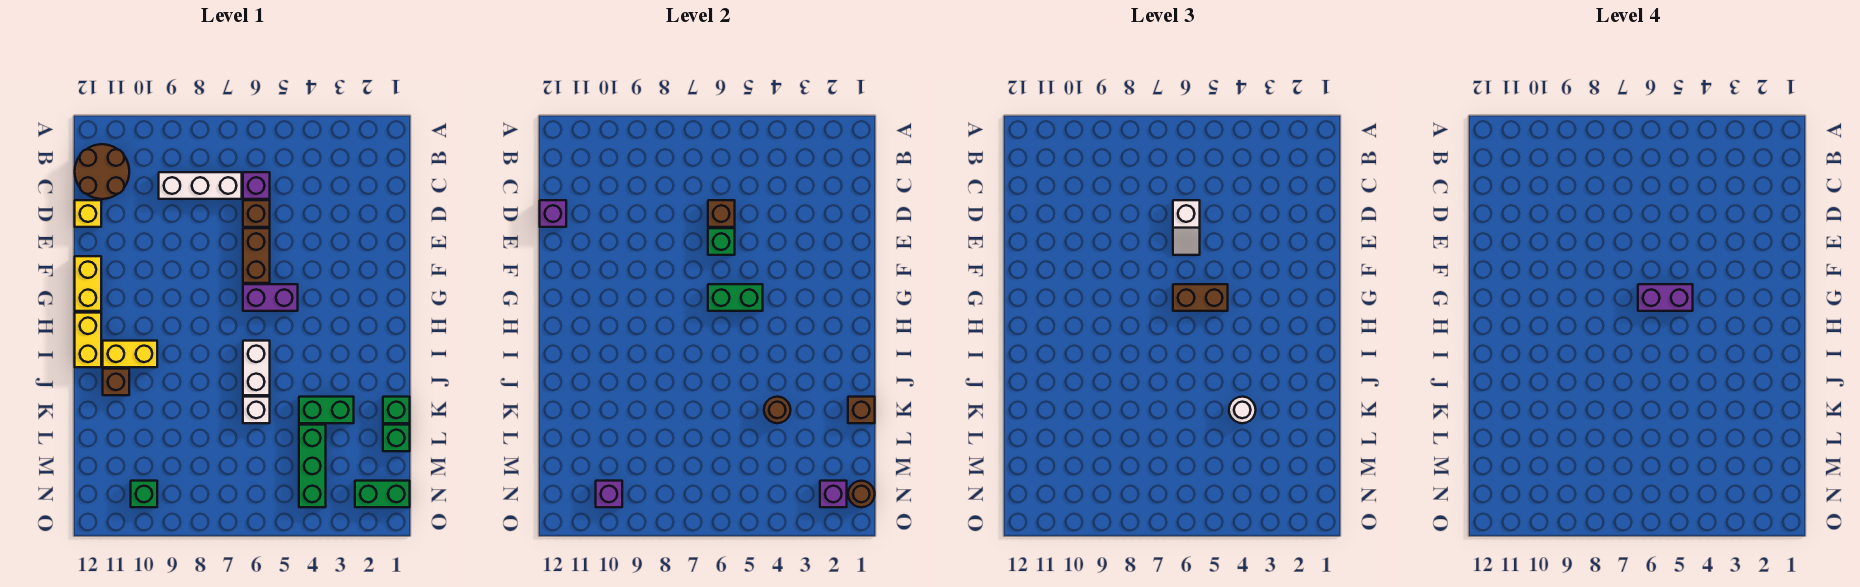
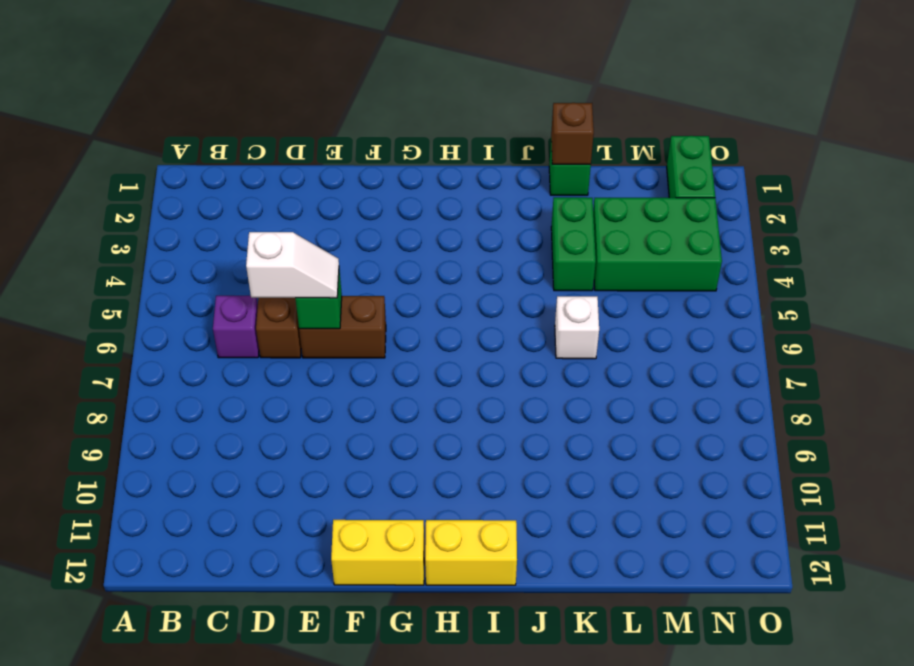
green brick L3:N4 level 1 -> green brick L4:N4 level 1
none -> brown round brick B11:C12 level 1
none -> white brick C7:C9 level 1
none -> yellow brick D12 level 1
none -> purple brick G5:G6 level 1

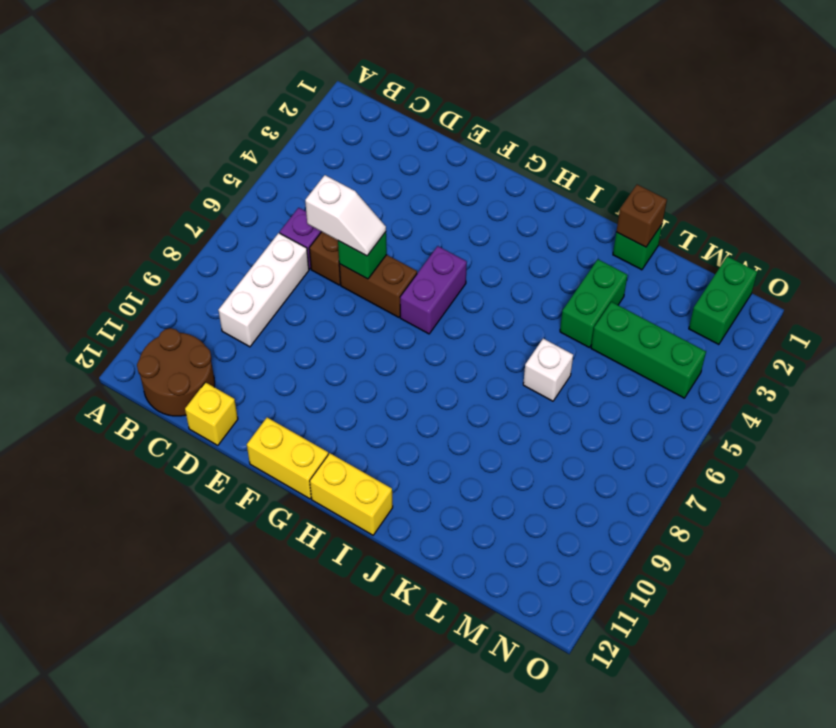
none -> white brick I6:J6 level 1
none -> yellow brick I10:I11 level 1
none -> brown brick J11 level 1
none -> green brick L1 level 1

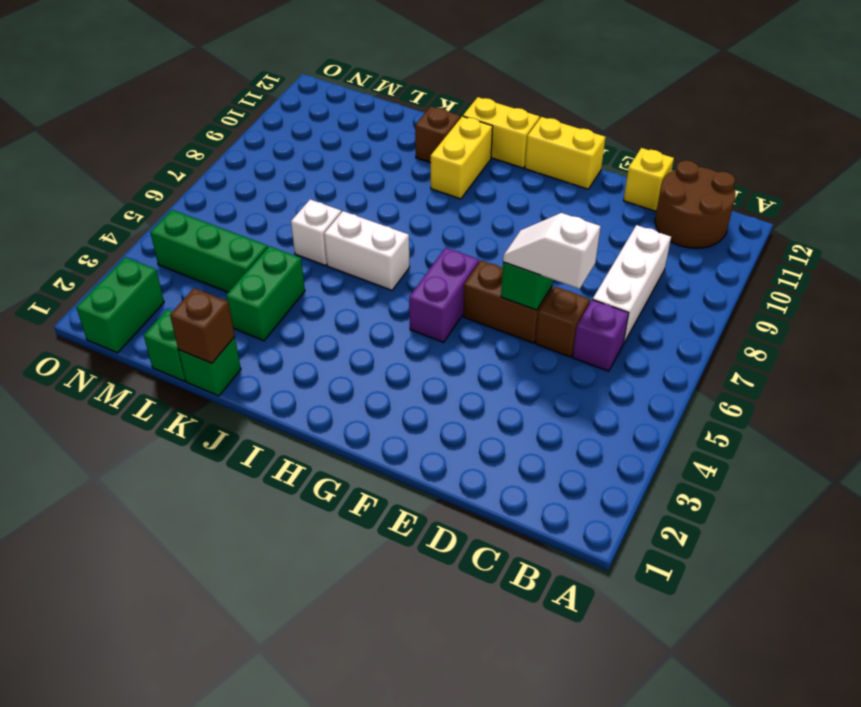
none -> green brick N10 level 1
none -> brown brick D6 level 2
none -> purple brick D12 level 2
none -> green brick G5:G6 level 2

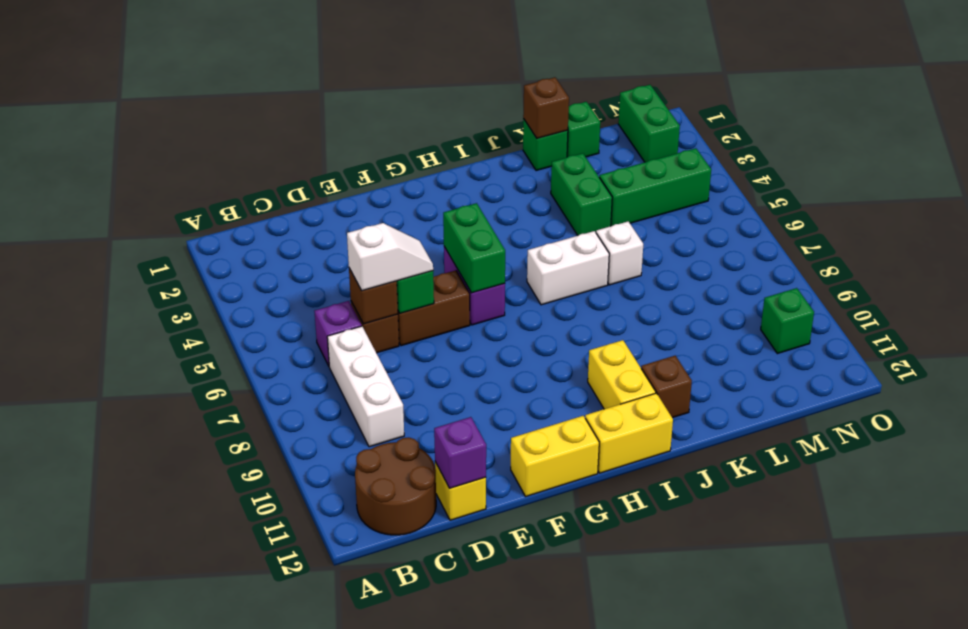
none -> brown round brick K4 level 2
none -> brown round brick N1 level 2
none -> purple brick N2 level 2
none -> purple brick N10 level 2

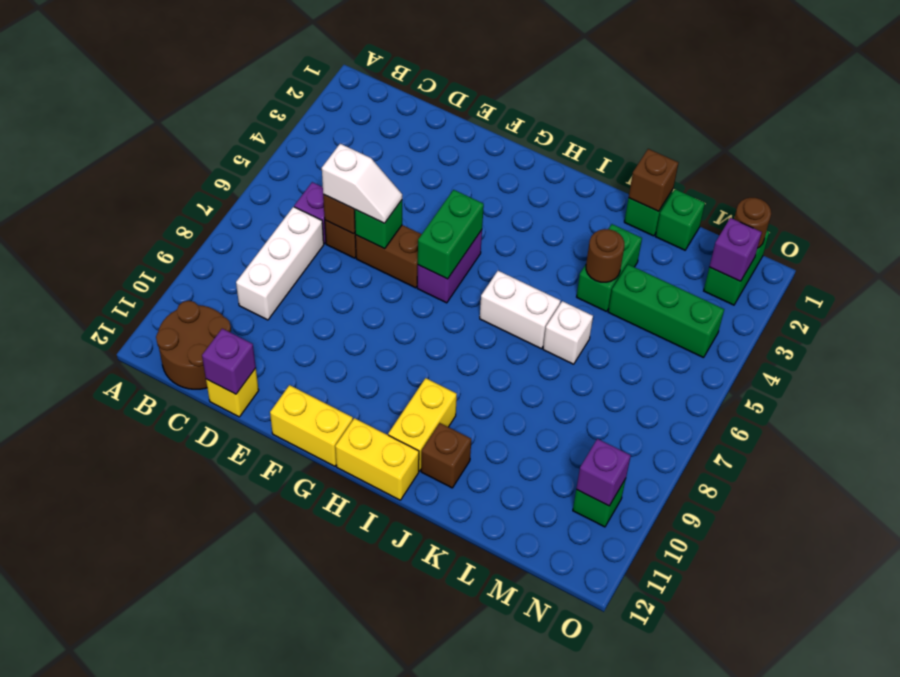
none -> brown brick G5:G6 level 3
none -> white round brick K4 level 3
none -> purple brick G5:G6 level 4

